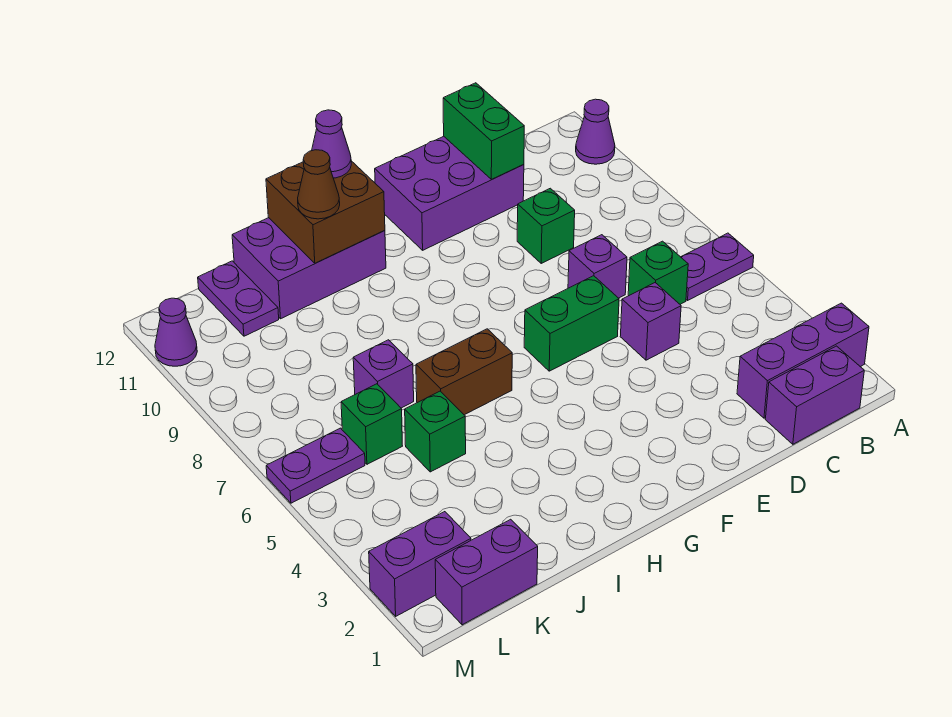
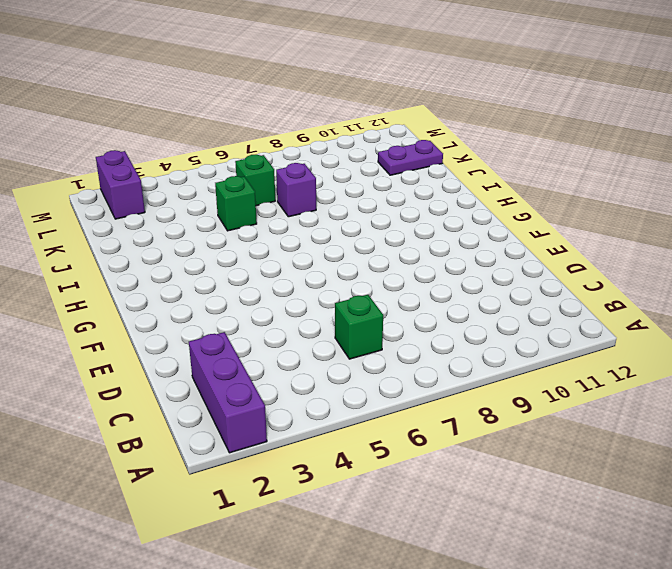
none -> purple plate A6:B6 level 1
none -> purple cone A11 level 1
none -> purple brick B1:C1 level 1

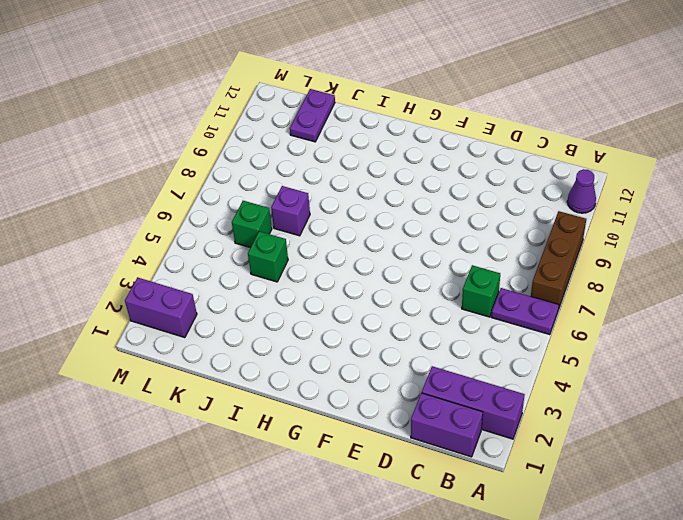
brown brick A7:A9 level 1 -> none
none -> purple brick D5 level 1
none -> purple brick D7 level 1
none -> green brick D9 level 1

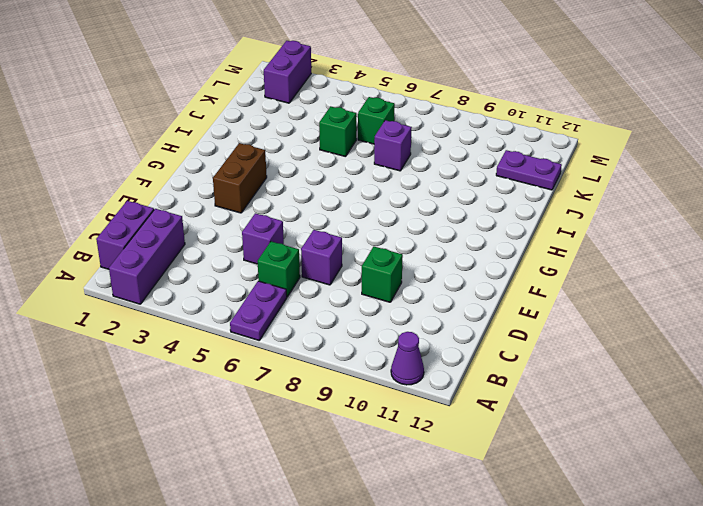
brown brick F3:G3 level 1 -> brown brick H6:I6 level 1
none -> purple brick D11:F12 level 1
none -> green brick E6:F6 level 1
none -> purple brick H11:J12 level 1

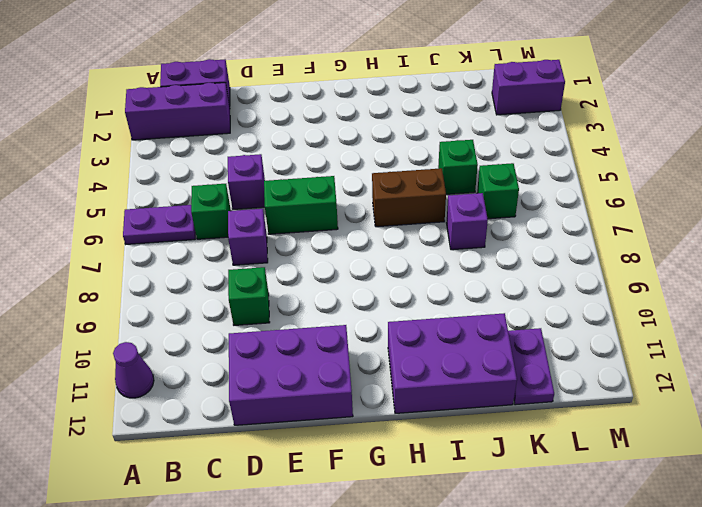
none -> purple brick K1:L1 level 1
none -> purple plate L6:M6 level 1
none -> purple cone M11 level 1

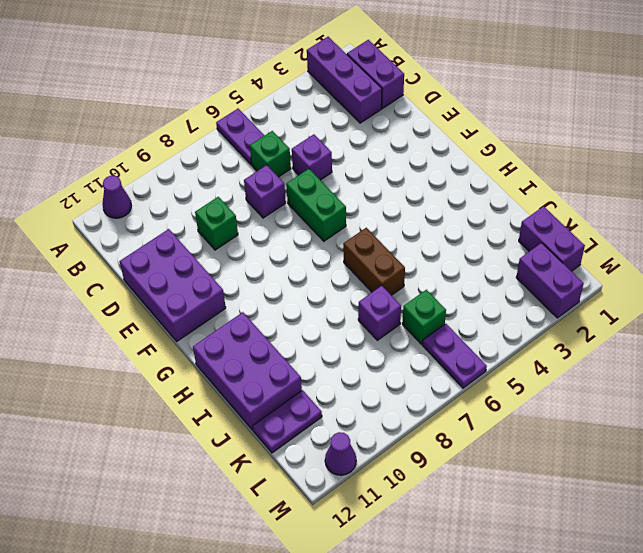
none -> green brick J5 level 1
none -> green brick D11:D12 level 2
none -> brown brick H11:I12 level 2

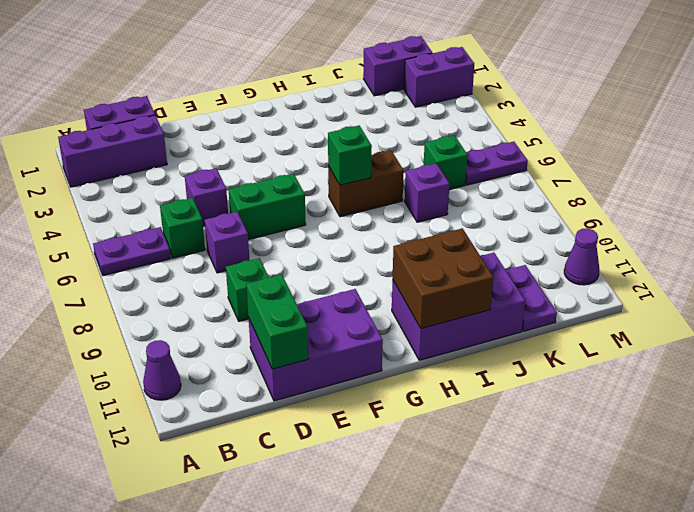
green brick H6 level 2 -> green brick J5 level 1
none -> purple cone H12 level 3
none -> brown cone I11 level 3

